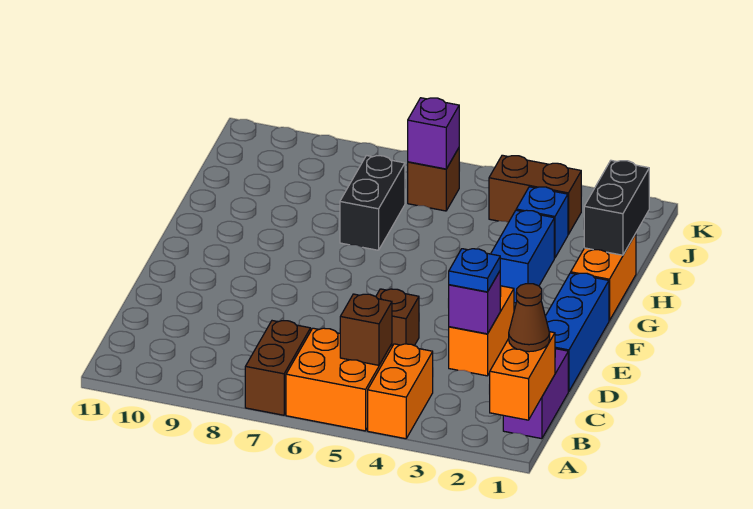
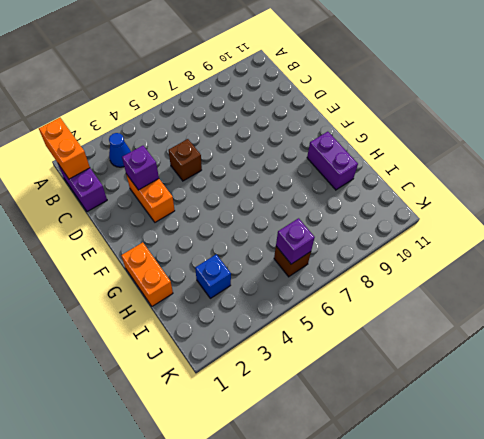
blue cone B3 level 1 -> none
purple brick G10:H10 level 1 -> none
none -> orange brick A4:B4 level 1
none -> orange brick A5:B6 level 1
none -> brown brick A7:B7 level 1

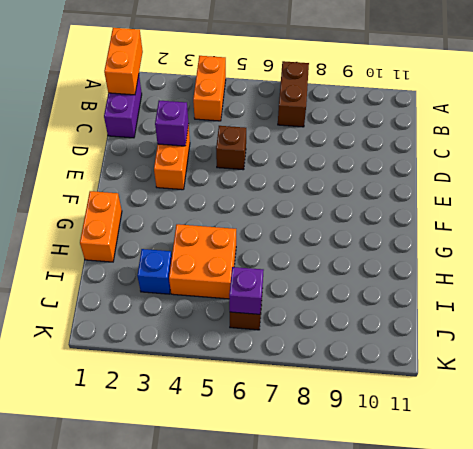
orange brick H4:I5 level 1 -> orange brick A5:B6 level 1
none -> blue brick D1:F1 level 1
none -> blue brick G3:H3 level 1
none -> black brick H7:I7 level 1

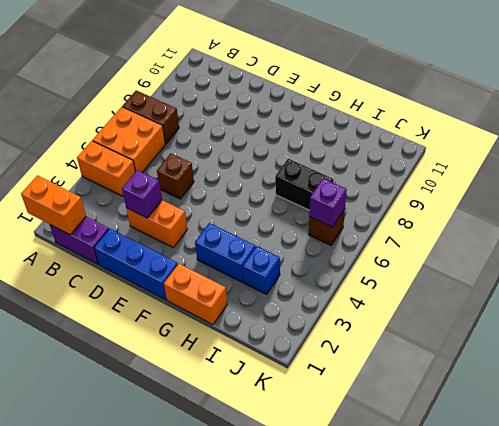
none -> brown brick J3:J4 level 1
none -> brown brick B5 level 2
none -> black brick H1:I1 level 2

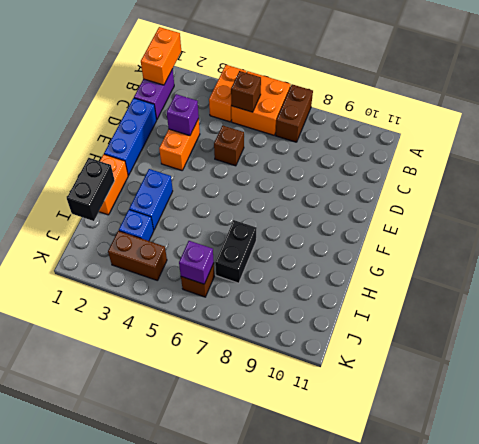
none -> brown cone B1 level 3
none -> blue plate D3 level 3

